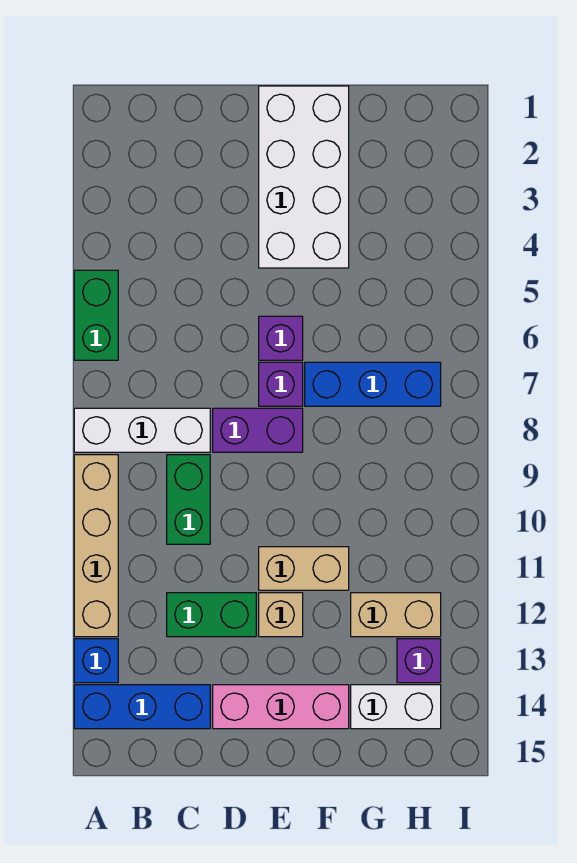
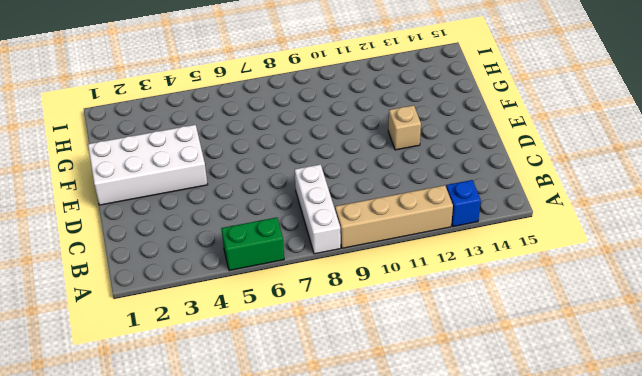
none -> blue brick A14:C14 level 1
none -> green brick C9:C10 level 1
none -> green brick C12:D12 level 1

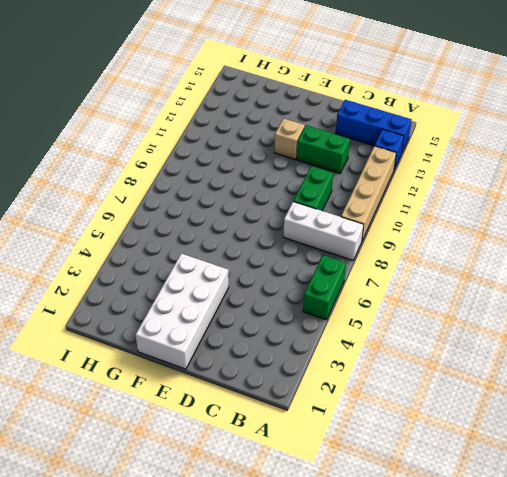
none -> purple brick D8:E8 level 1
none -> pink brick D14:F14 level 1
none -> purple brick E6 level 1

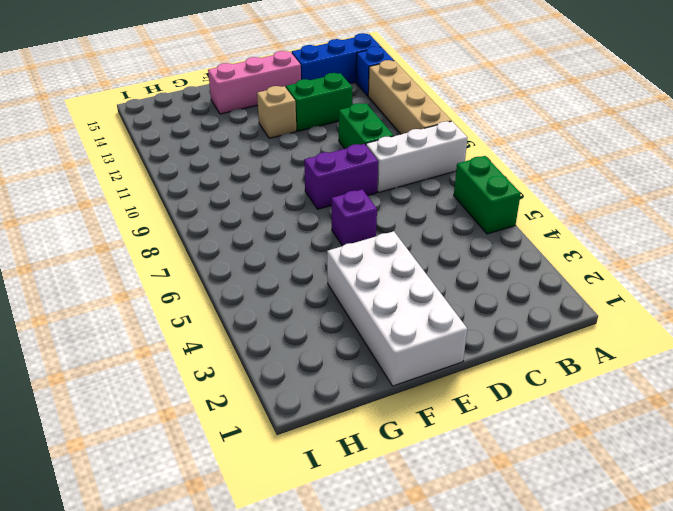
none -> purple brick E7 level 1
none -> tan brick E11:F11 level 1
none -> blue brick F7:H7 level 1

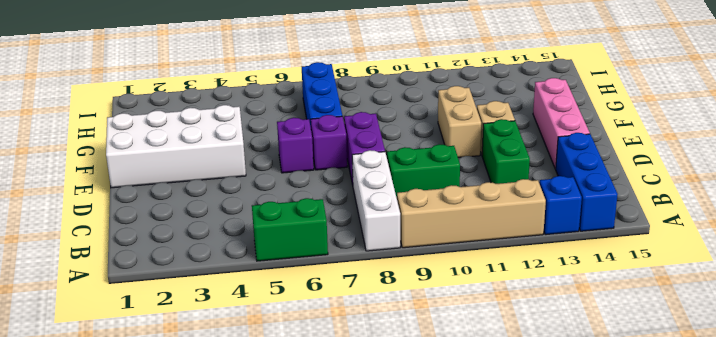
none -> tan brick G12:H12 level 1
none -> white brick G14:H14 level 1
none -> purple brick H13 level 1

